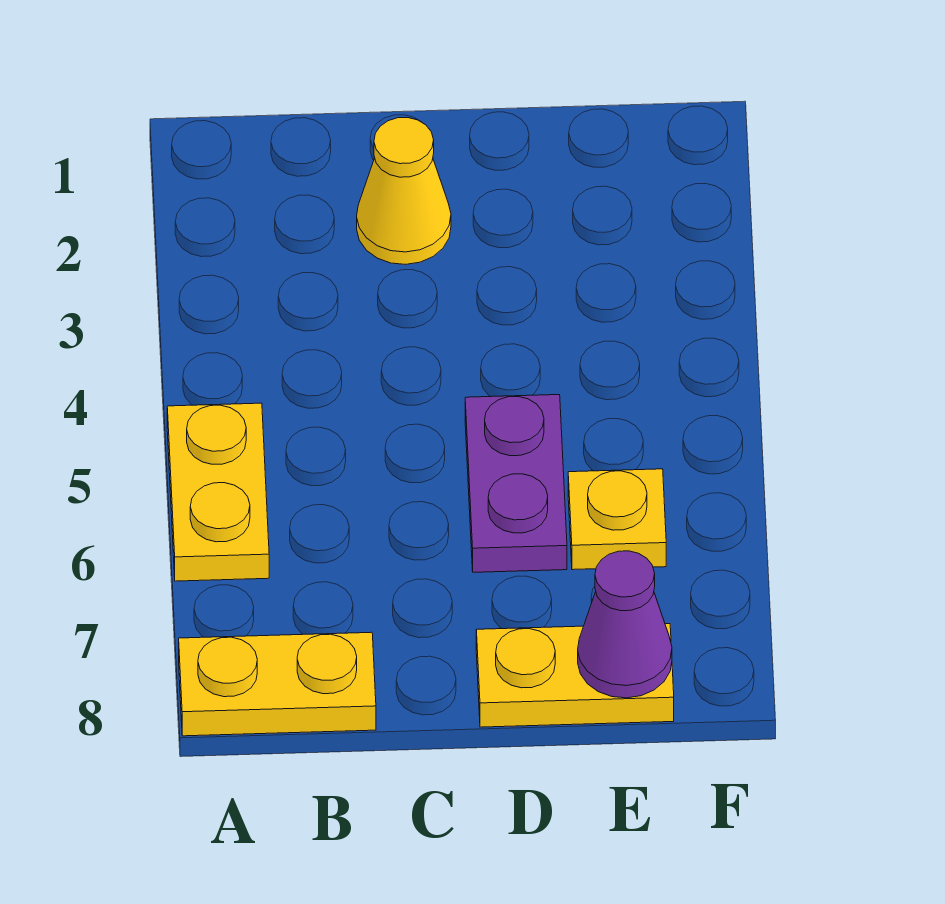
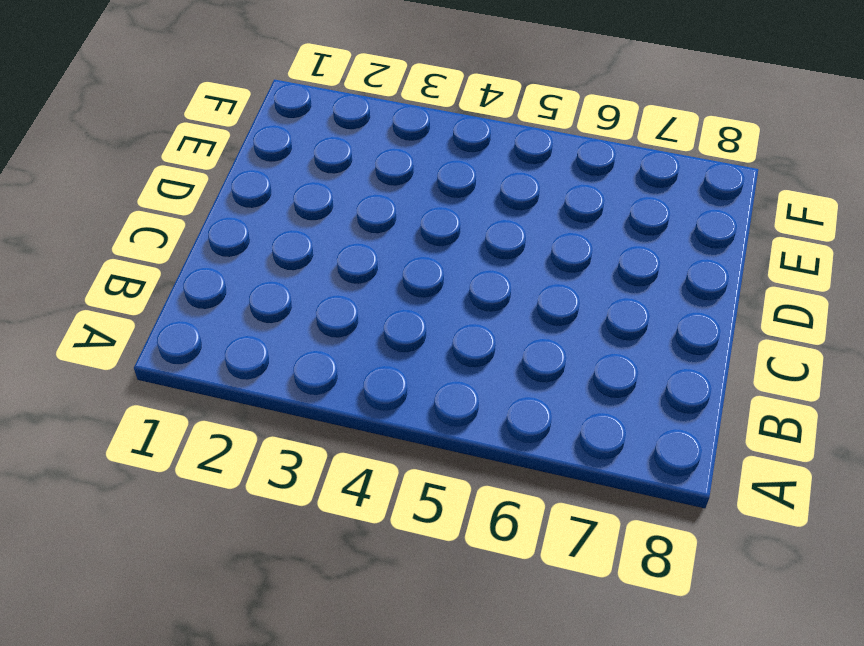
none -> yellow plate A5:A6 level 1
none -> yellow plate A8:B8 level 1

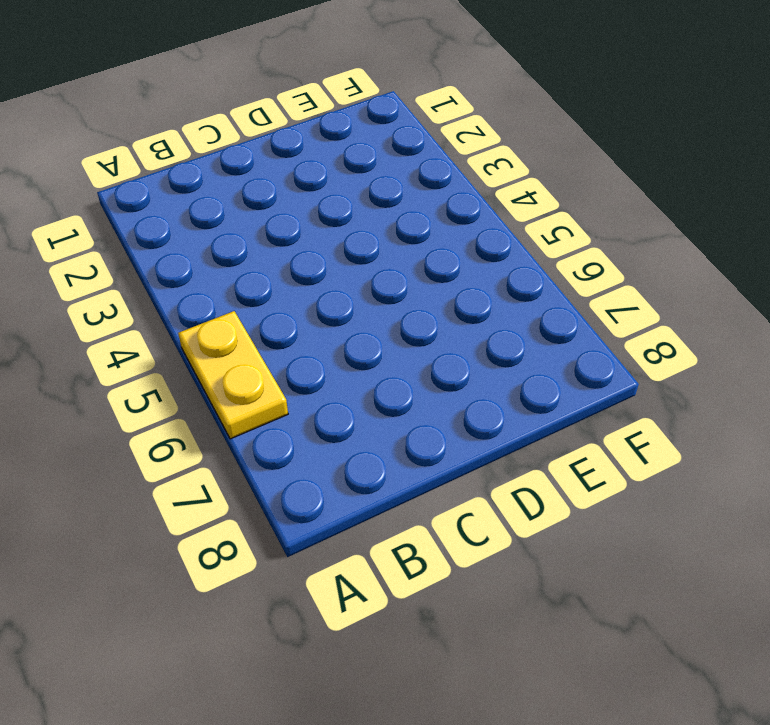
none -> yellow plate A8:B8 level 1
none -> yellow cone C2 level 1

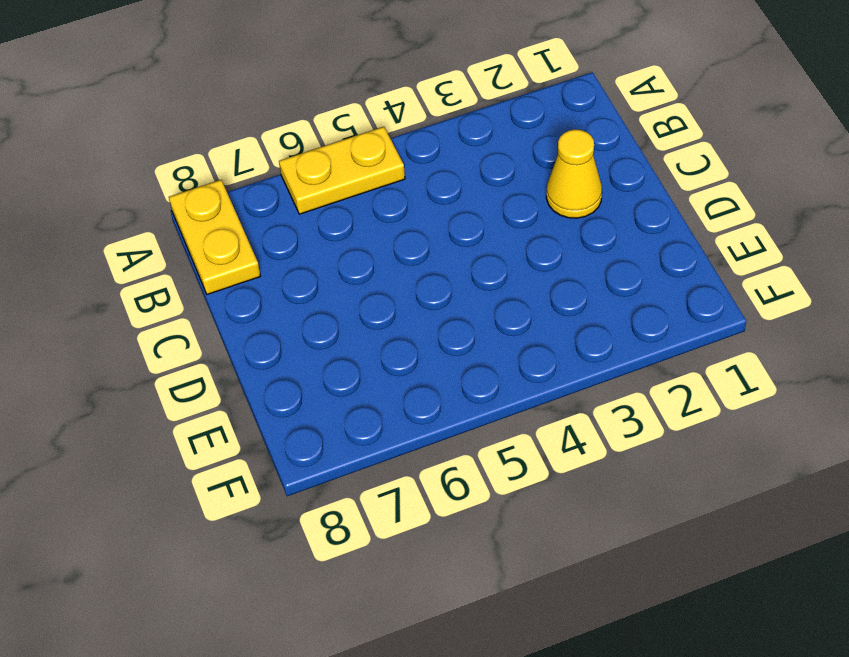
none -> purple plate D5:D6 level 1
none -> yellow plate D8:E8 level 1

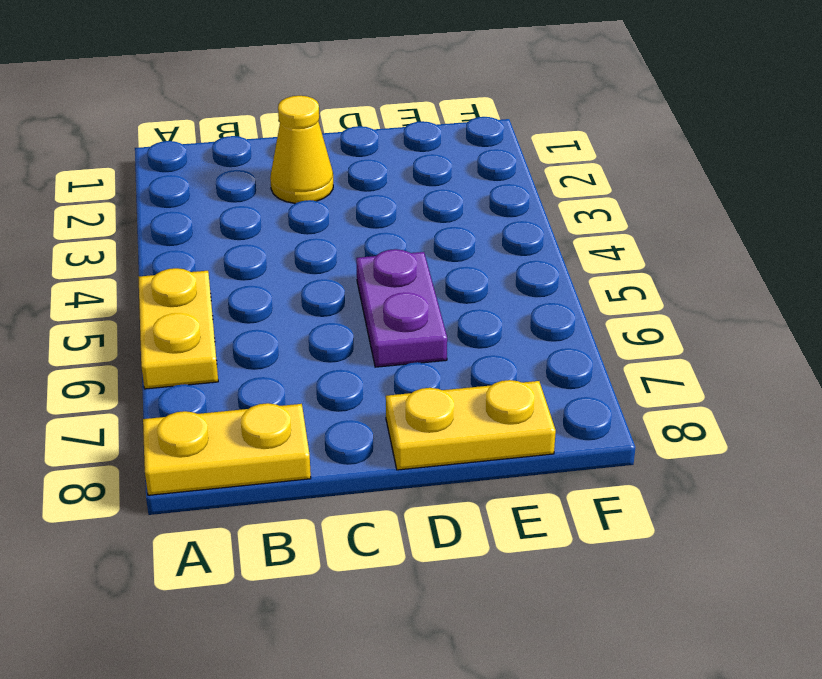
none -> yellow plate E6 level 1
none -> purple cone E8 level 2

